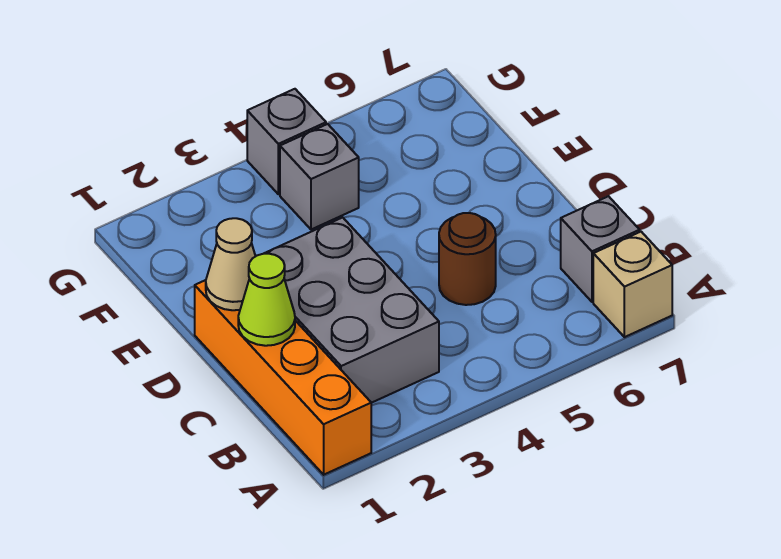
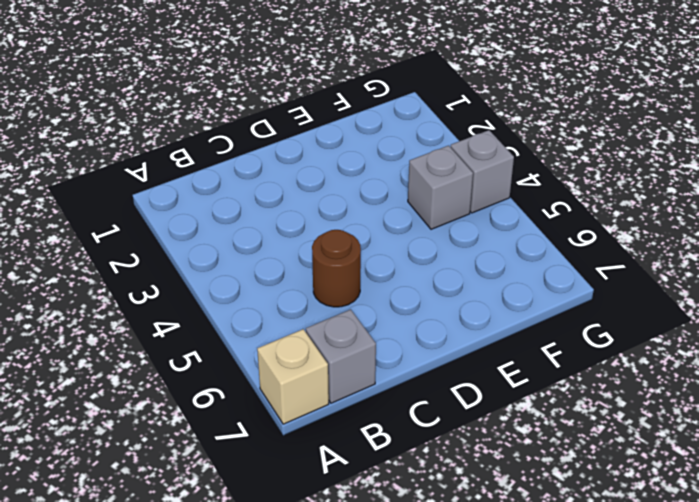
none -> orange brick A1:D1 level 1
none -> grey brick B2:D3 level 1

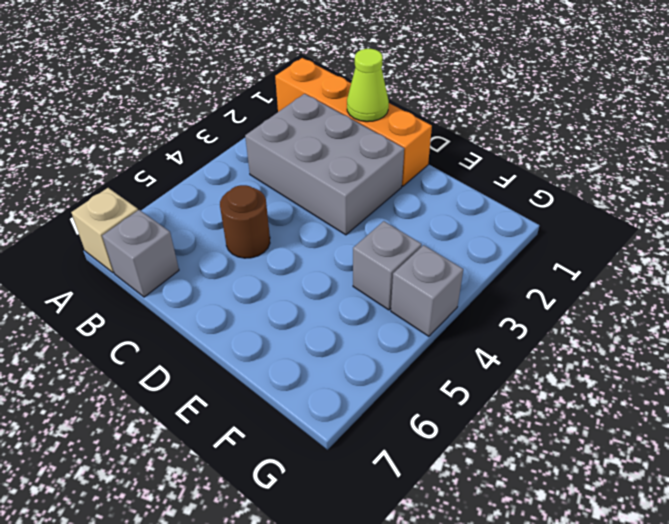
none -> tan cone D1 level 2

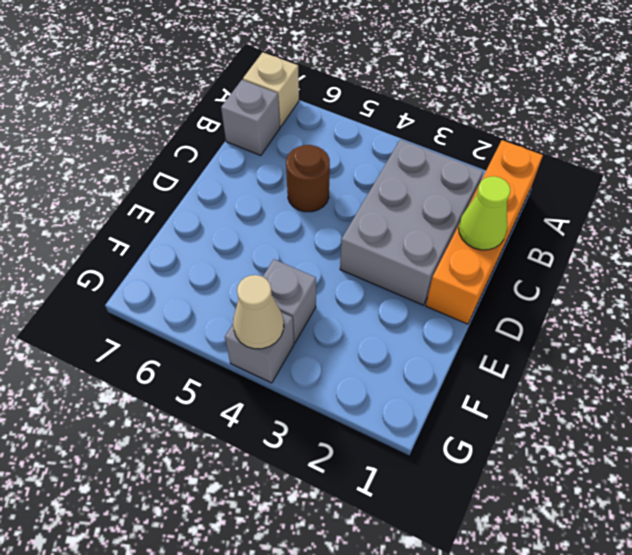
tan cone G4 level 2 -> tan cone D1 level 2

